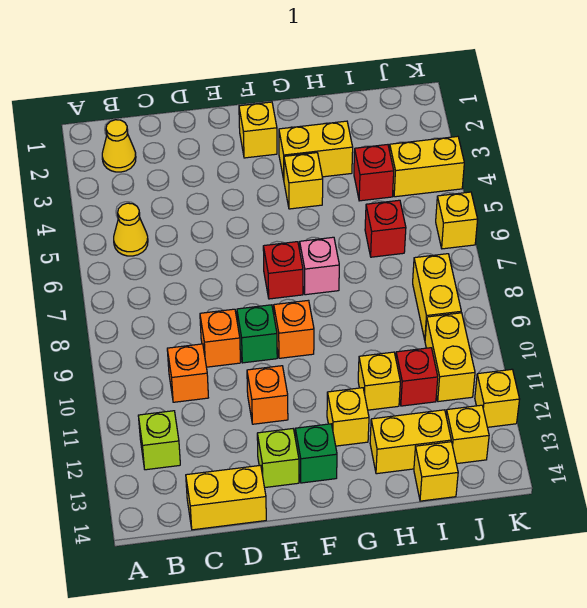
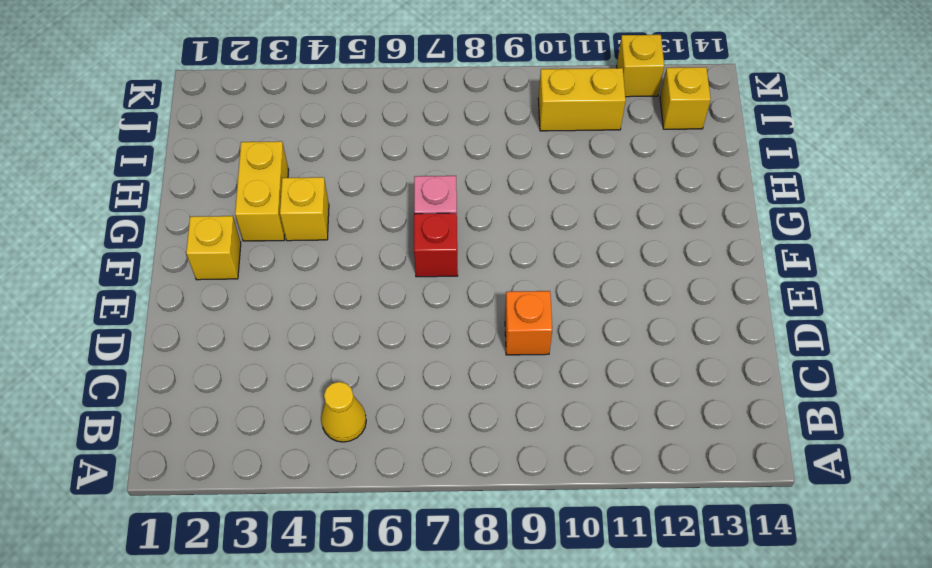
none -> yellow cone B2 level 1
none -> lime brick B12 level 1
none -> orange brick C10 level 1

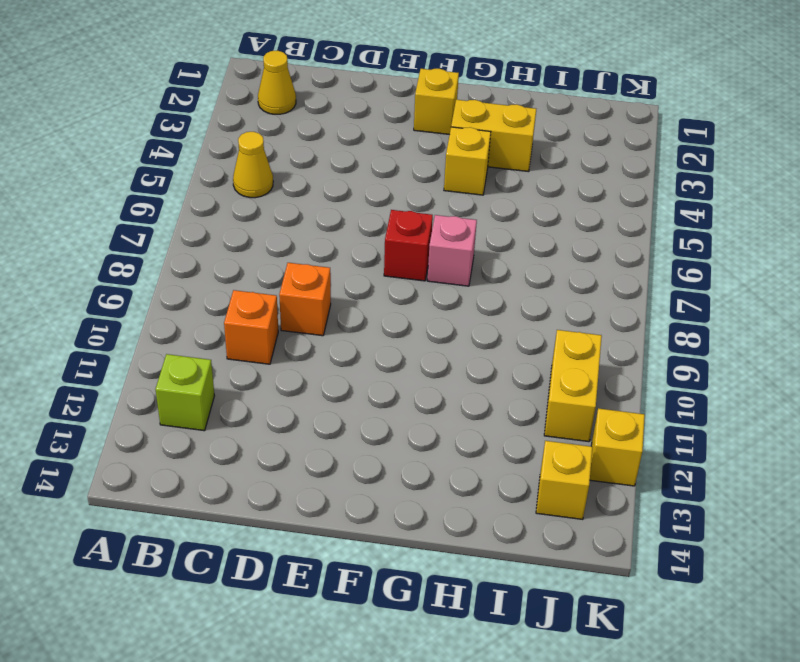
none -> yellow brick C14:D14 level 1
none -> green brick E9 level 1
none -> orange brick E11 level 1

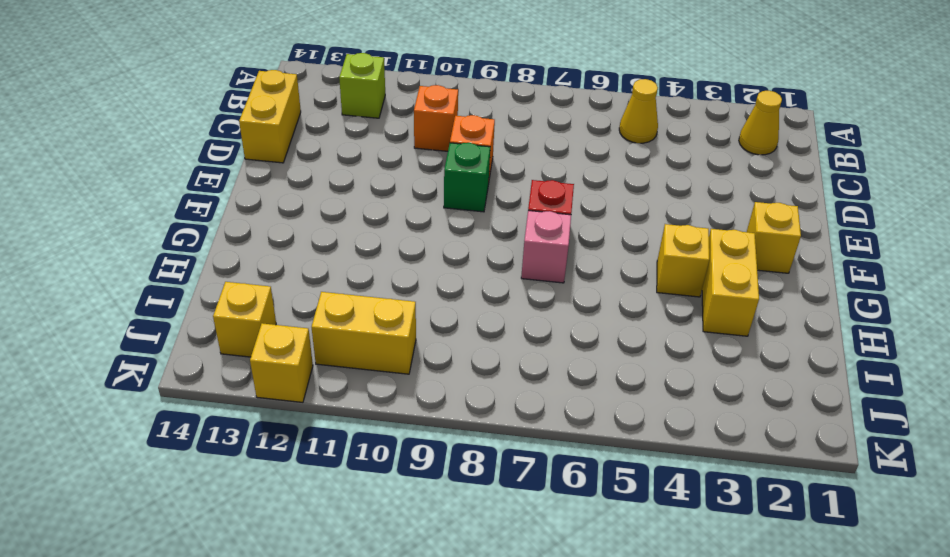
none -> orange brick E11 level 1
none -> lime brick E13 level 1
none -> orange brick F9 level 1

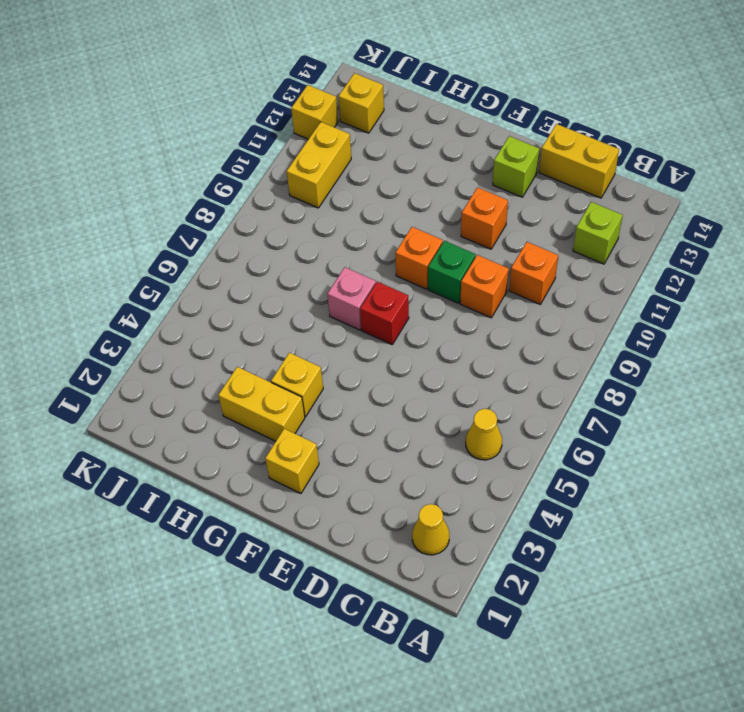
none -> green brick F13 level 1
none -> yellow brick G12 level 1
none -> yellow brick H11 level 1

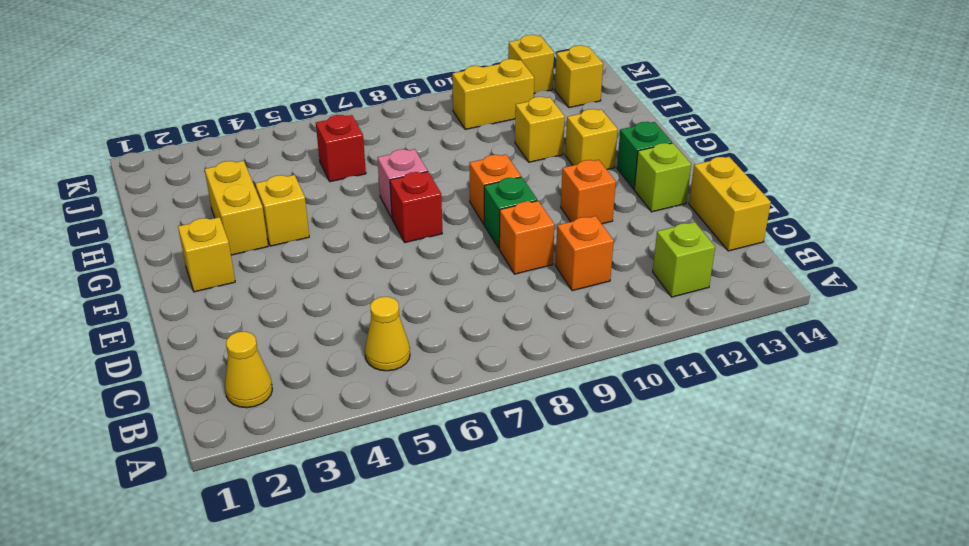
none -> yellow brick H13:I13 level 1
none -> red brick I4 level 1
none -> red brick I11 level 1

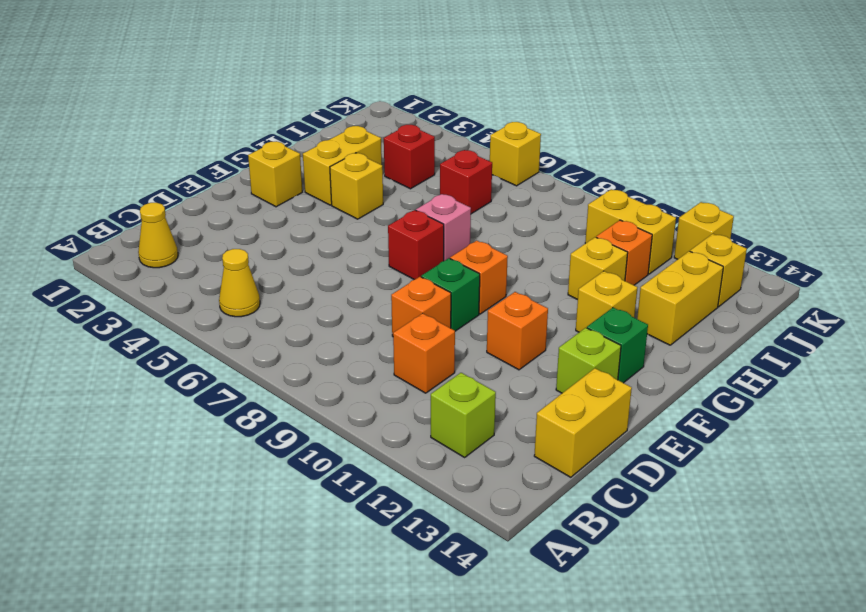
orange brick I11 level 1 -> red brick I11 level 1
none -> yellow brick I14 level 1
none -> yellow brick J4:K4 level 1
none -> yellow brick J8:J9 level 1

